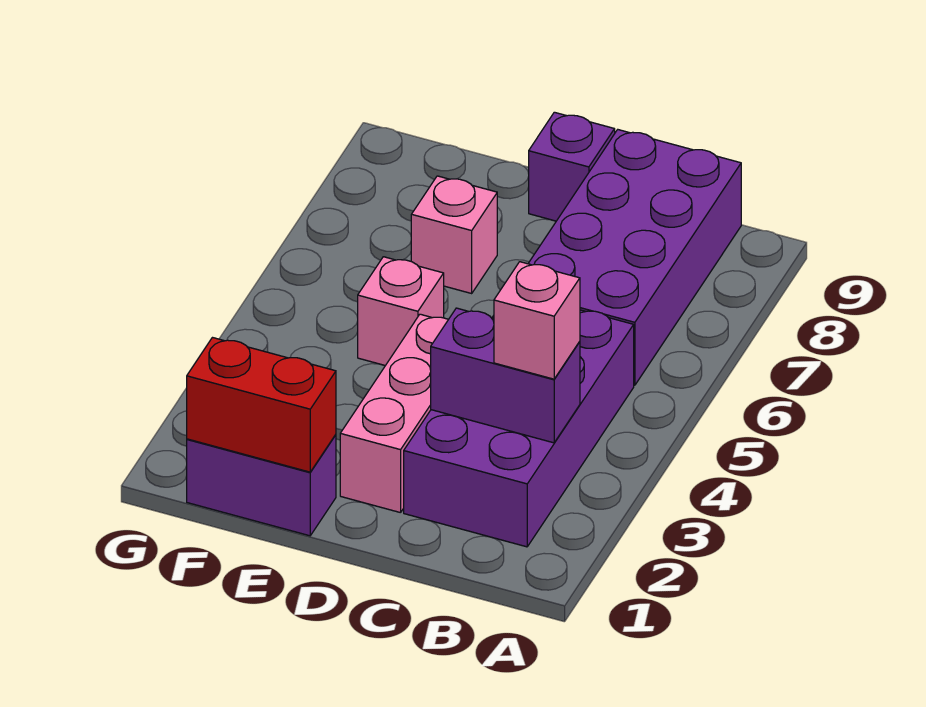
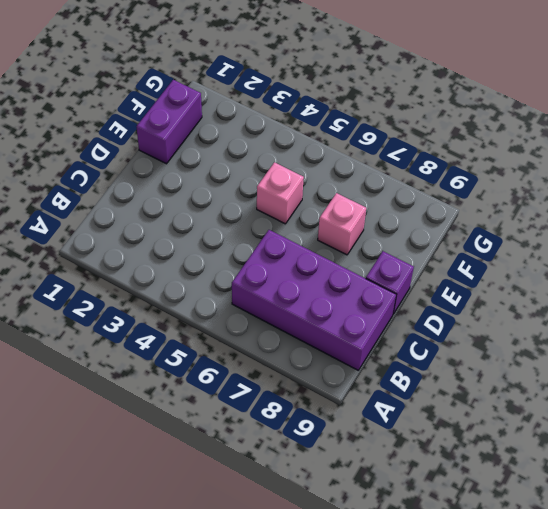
none -> purple brick B2:C5 level 1
none -> pink brick D2:D4 level 1

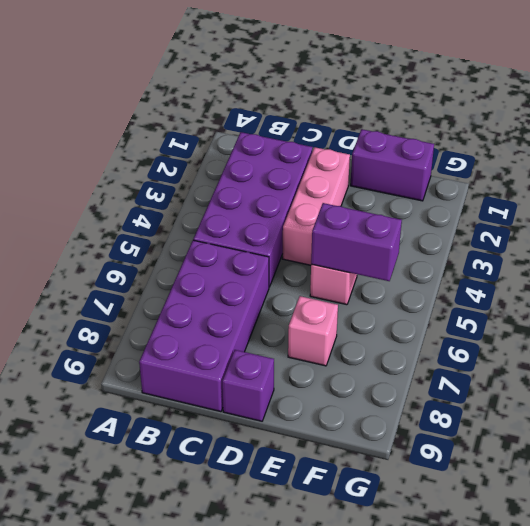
purple brick E5:F5 level 2 -> purple brick B3:C3 level 2
none -> red brick E1:F1 level 2
none -> pink brick B3 level 3

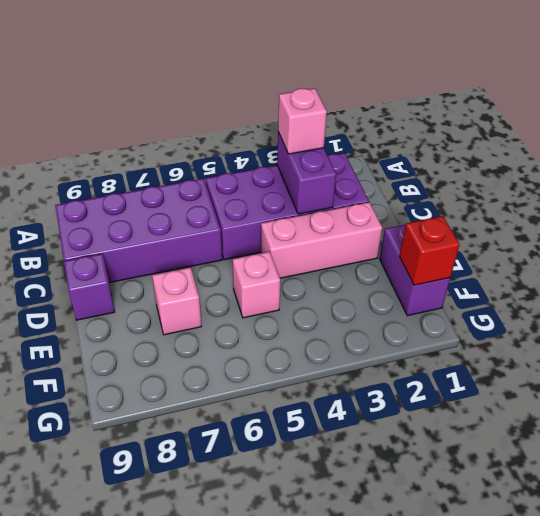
red brick F1 level 2 -> red brick E1:F1 level 2

